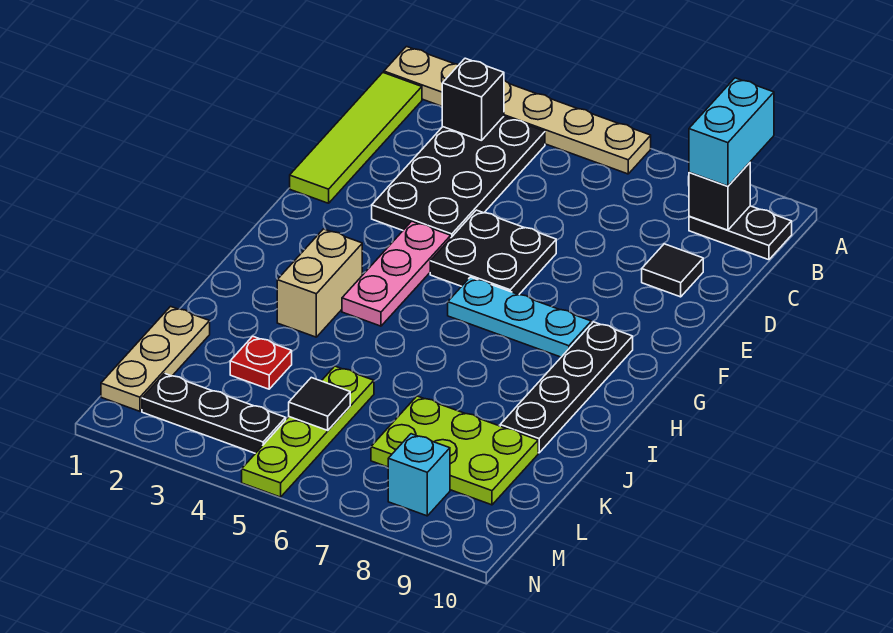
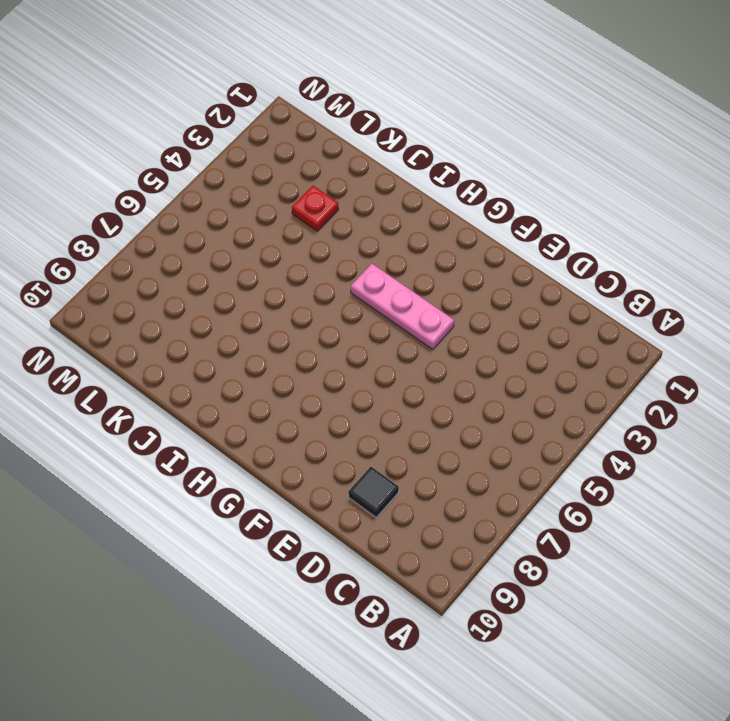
none -> tan plate A1:A6 level 1
none -> lime tile B1:E1 level 1
none -> black plate B3:E4 level 1

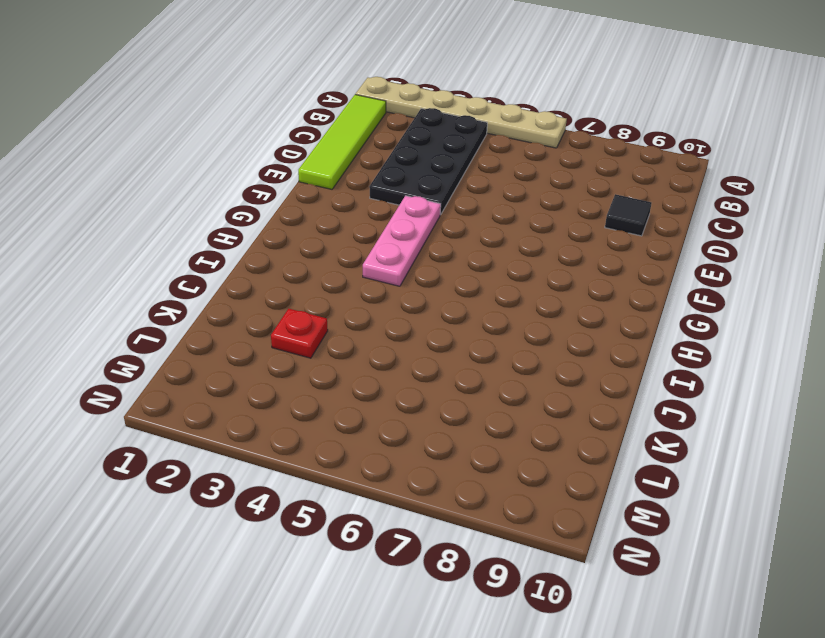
none -> black plate B9:B10 level 1
none -> black plate E5:F6 level 1
none -> cyan plate G6:G8 level 1

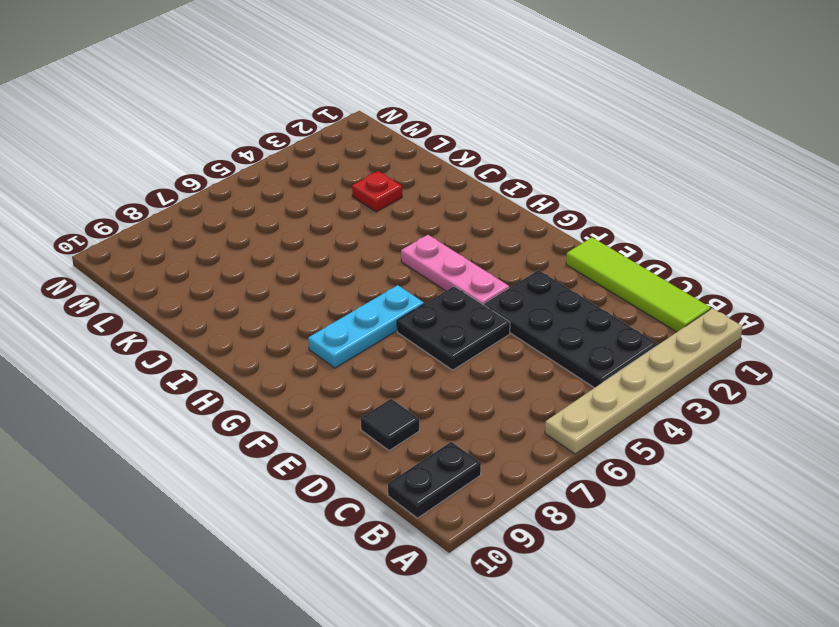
none -> black plate G9:J9 level 1
none -> tan brick H3:I3 level 1
none -> tan plate K1:M1 level 1

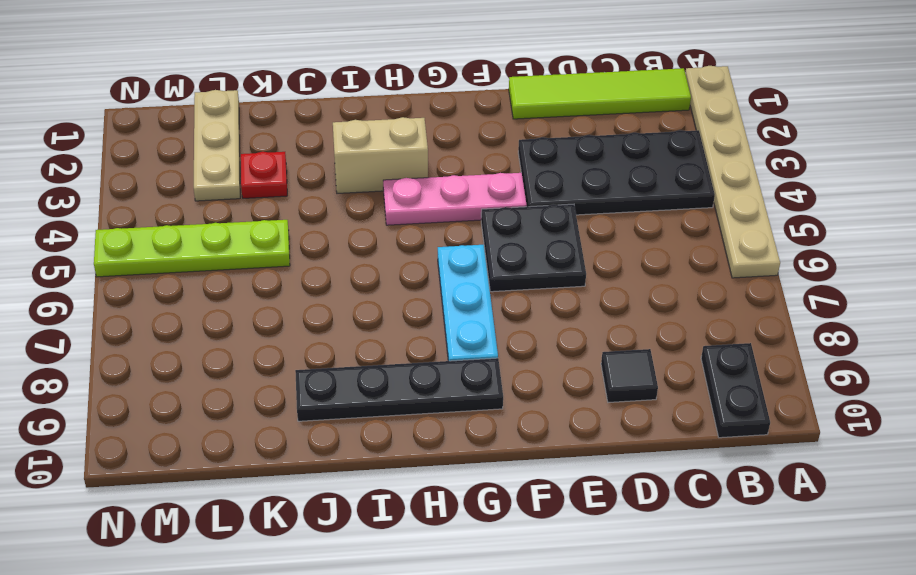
tan plate L1:L3 level 1 -> tan plate K1:M1 level 1
none -> lime plate K7:L9 level 1
none -> black plate M2:M4 level 1
none -> cyan brick M8 level 1

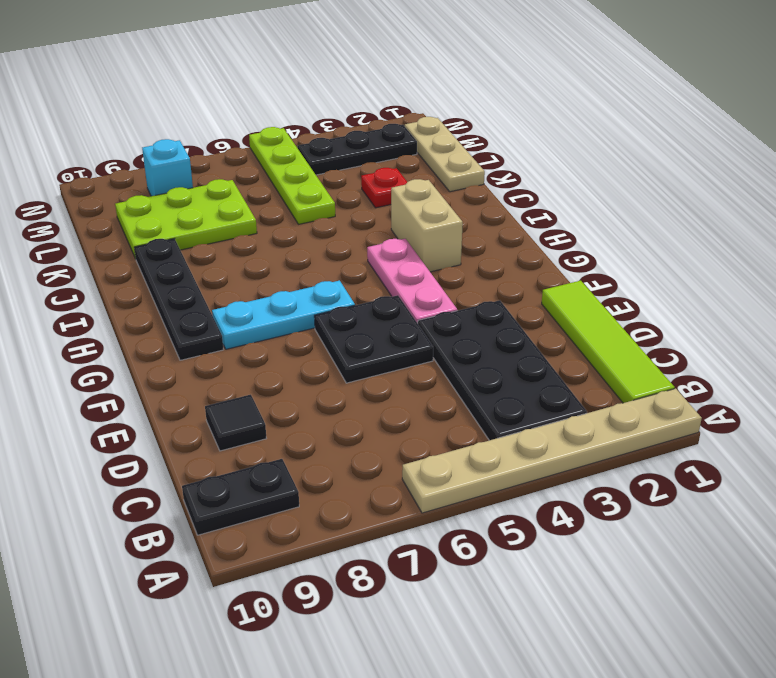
none -> black brick B3 level 2
none -> black brick B9 level 2
none -> black tile L5 level 2

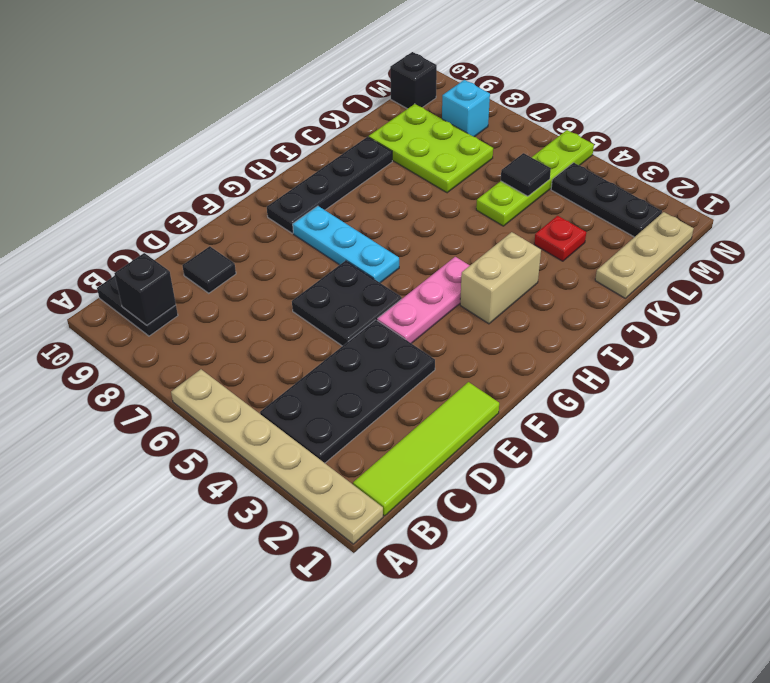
black brick M10 level 1 -> black brick B3 level 2
none -> cyan brick A9:B9 level 3

